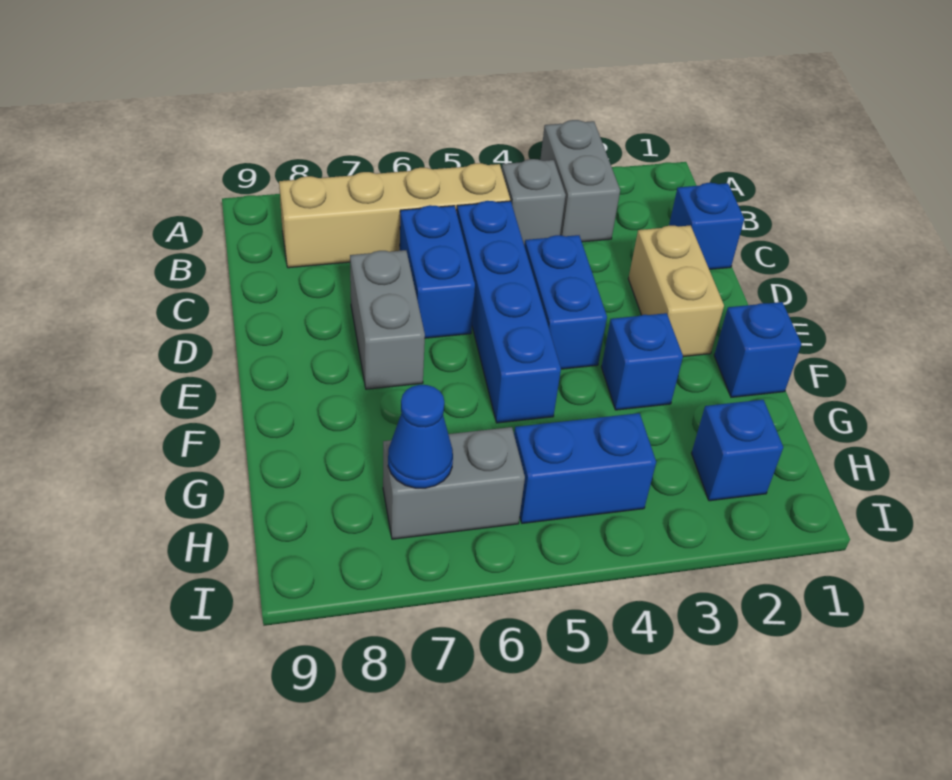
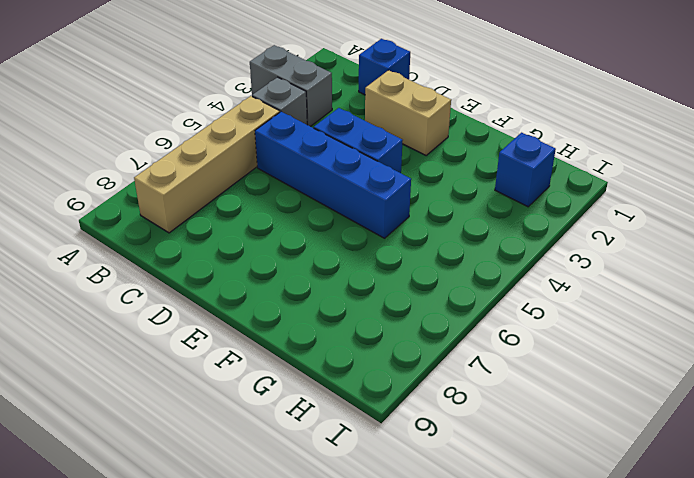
none -> blue brick C6:D6 level 1
none -> grey brick D7:E7 level 1
none -> blue brick F1 level 1

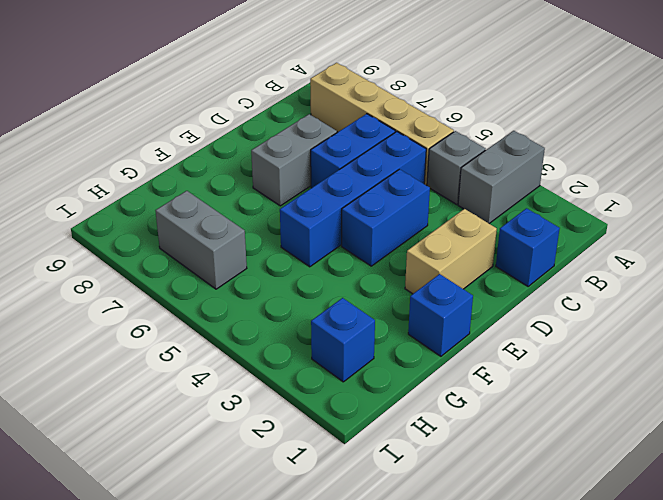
none -> blue brick F3 level 1
none -> blue brick H4:H5 level 1
none -> blue cone H7 level 2

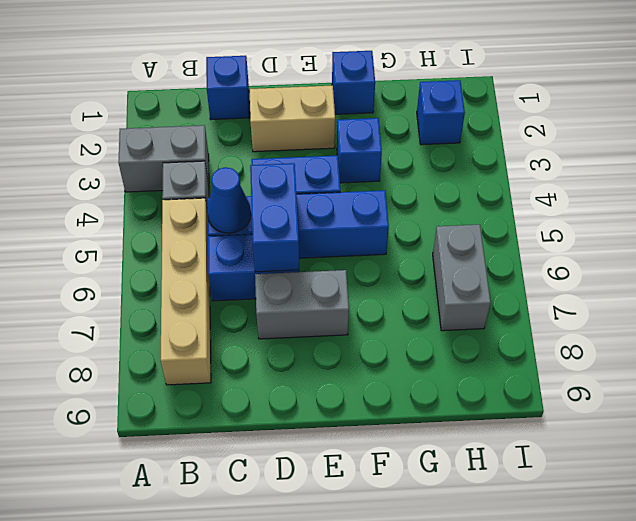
blue cone C5 level 2 -> blue cone H7 level 2
blue brick D5:D6 level 2 -> blue brick H4:H5 level 1

